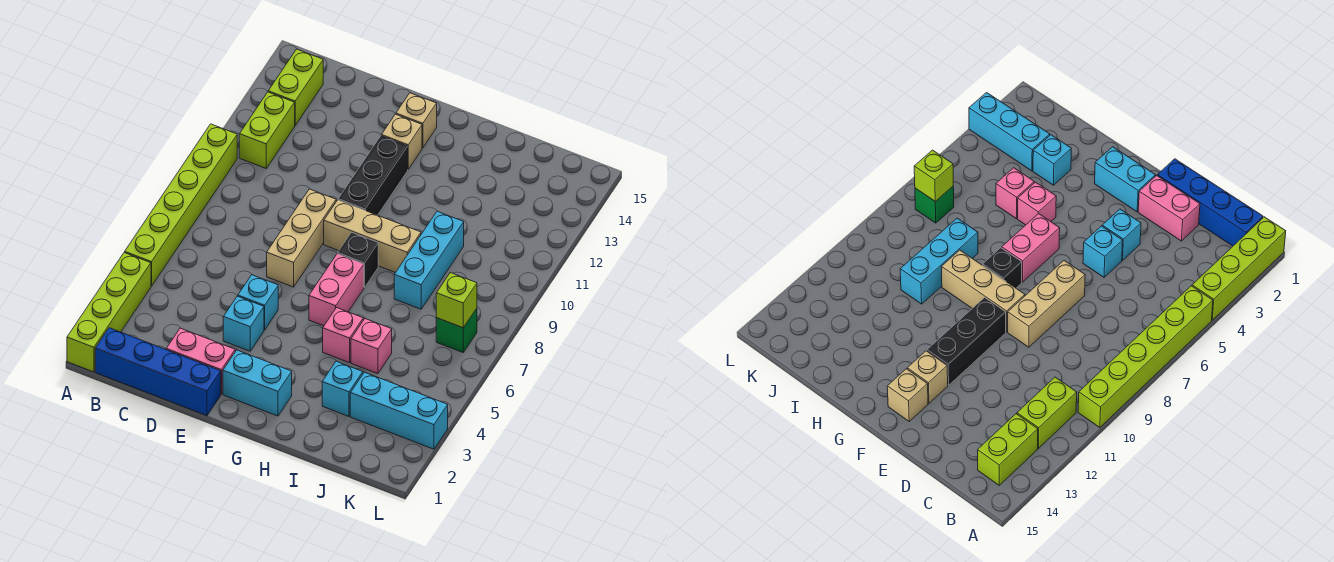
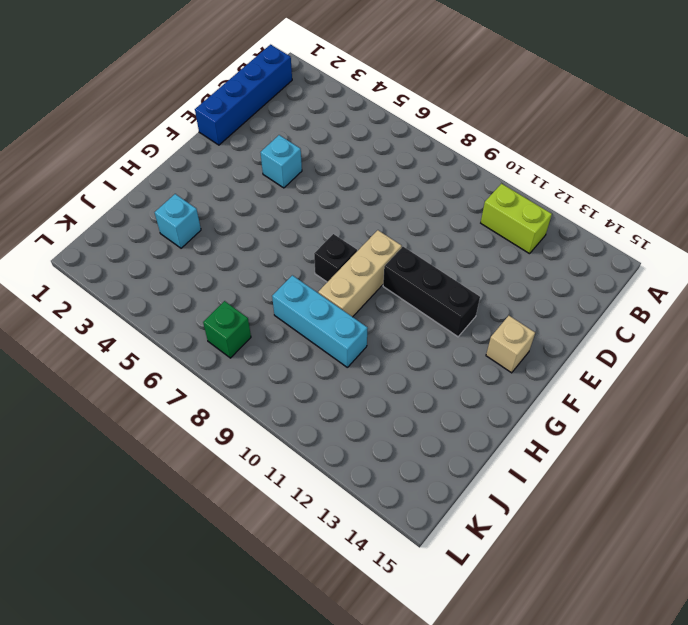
none -> lime brick A1:A4 level 1
none -> lime brick A5:A10 level 1
none -> lime brick B13:B14 level 1

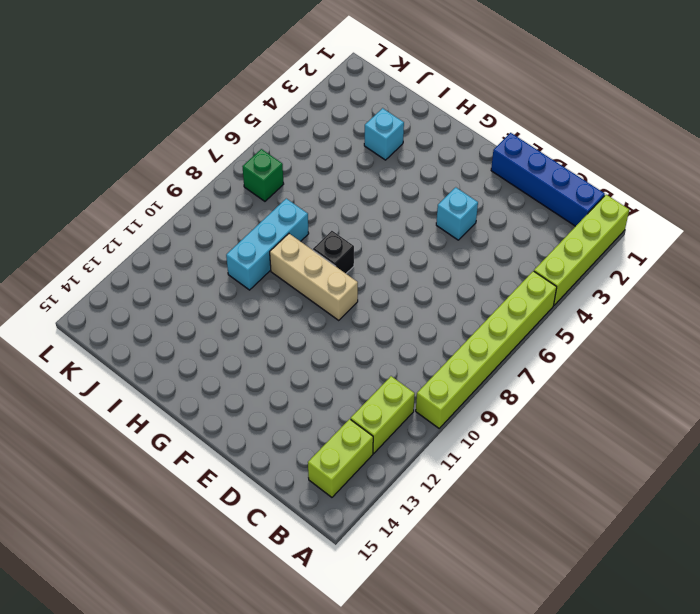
none -> pink brick D2:E2 level 1
none -> cyan brick E5 level 1
none -> tan brick E7:E9 level 1

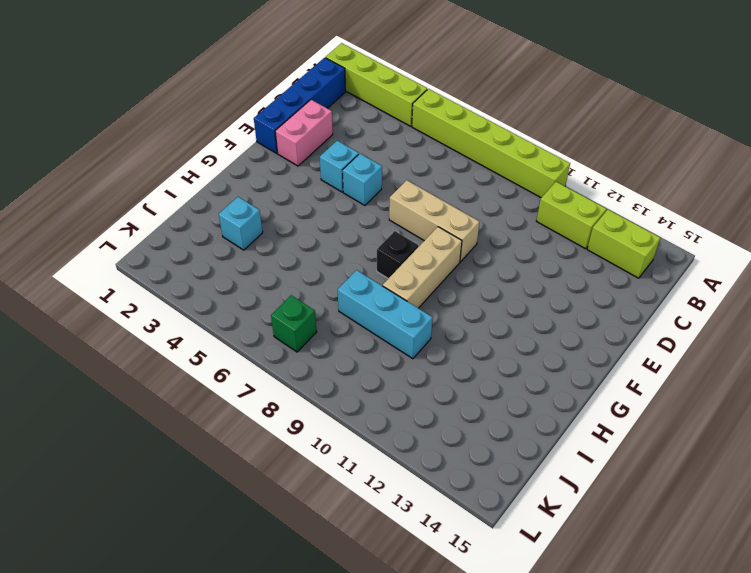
none -> cyan brick F2:G2 level 1
none -> black brick F10:F12 level 1
none -> tan brick F13 level 1

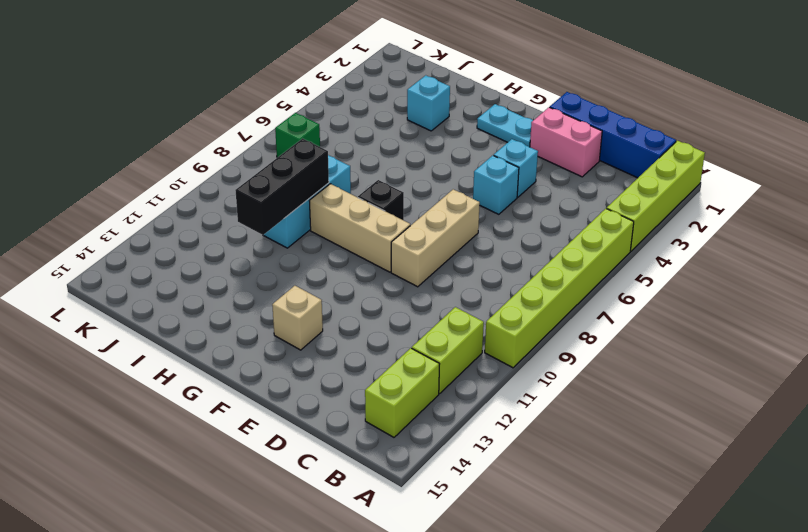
cyan plate F2:G2 level 1 -> cyan brick F2:G2 level 1
black brick I9:I11 level 2 -> black brick F10:F12 level 1
none -> tan brick F14 level 1
none -> pink brick G6:G7 level 1
none -> pink brick H5 level 1

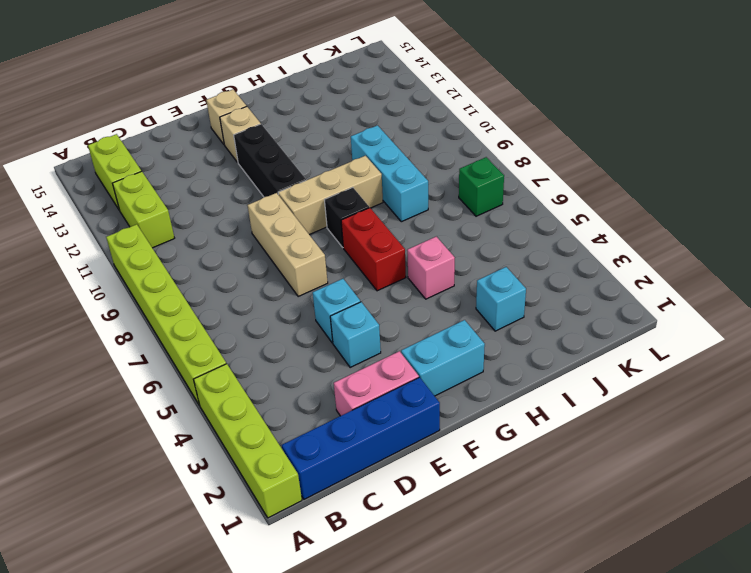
red brick G6:G7 level 1 -> pink brick G6:G7 level 1
none -> pink brick I5 level 1
none -> cyan brick J3:L3 level 1
none -> lime brick K7 level 2

